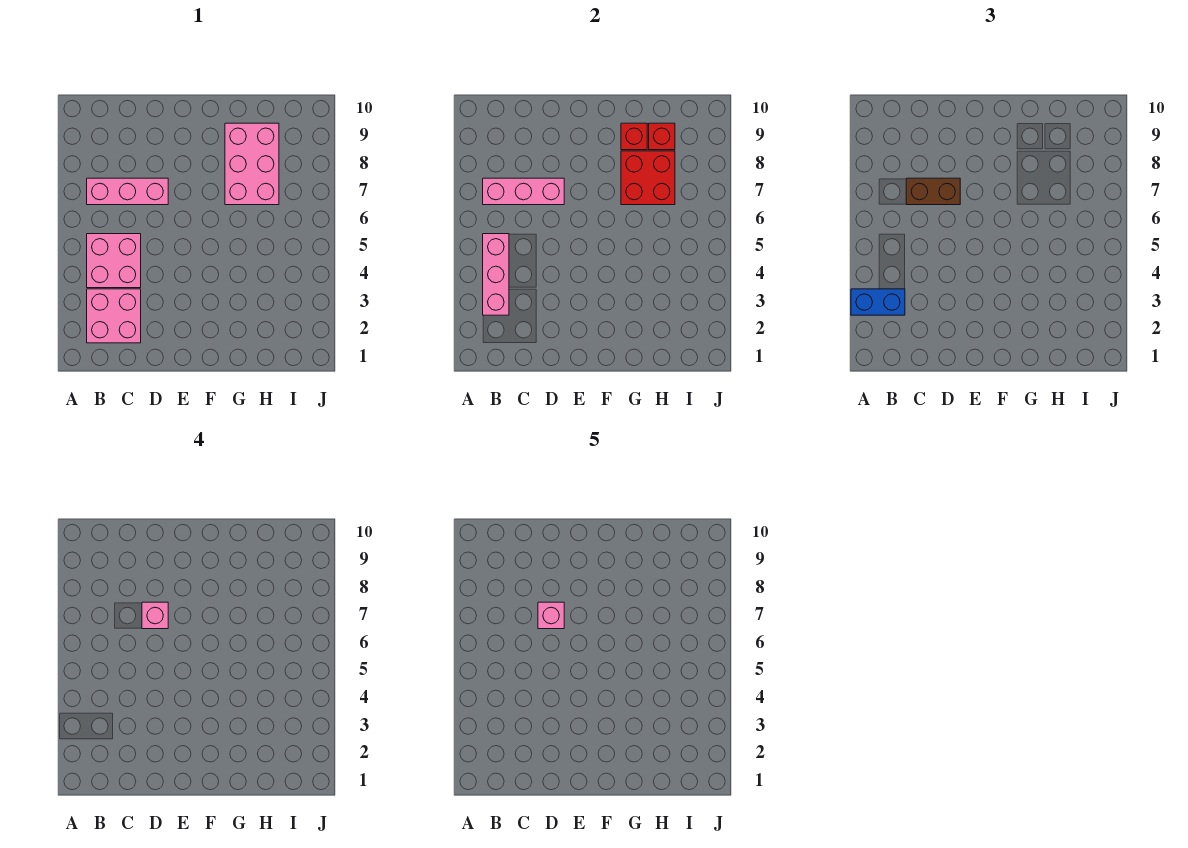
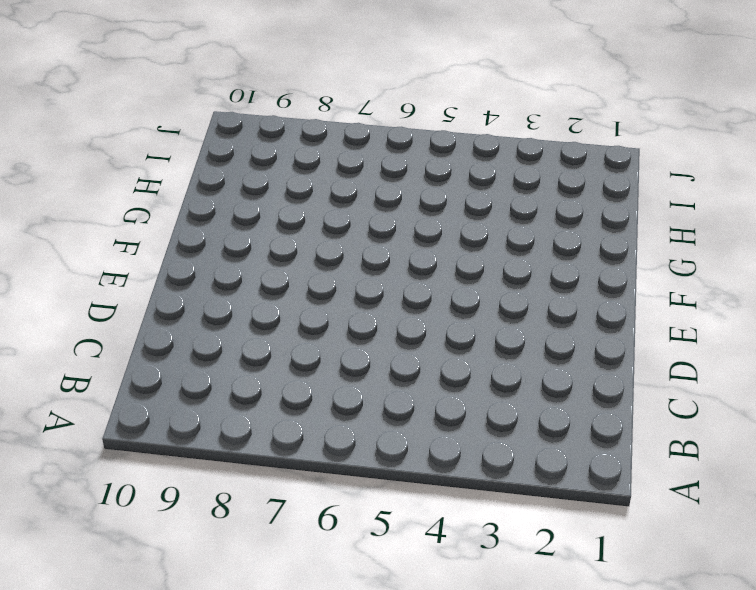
none -> pink brick B2:C3 level 1
none -> pink brick B4:C5 level 1
none -> pink brick B7:D7 level 1

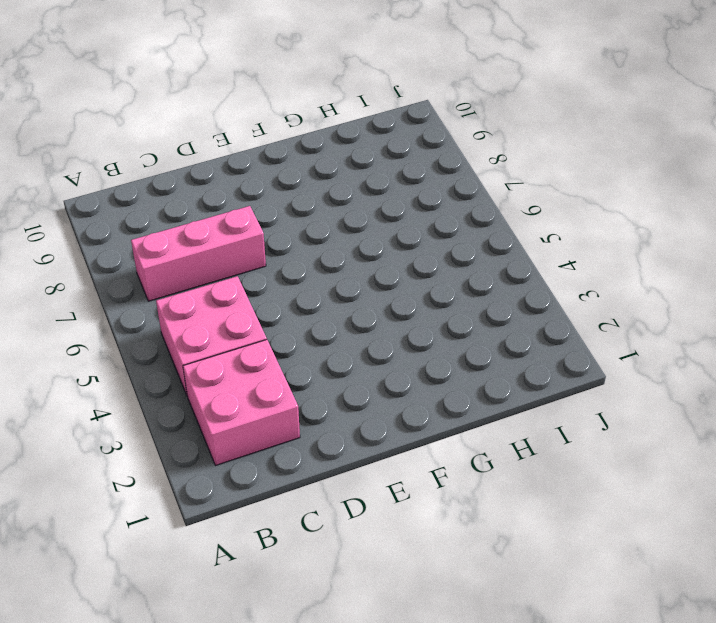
none -> pink brick G7:H9 level 1
none -> pink brick B3:B5 level 2
none -> pink brick B7:D7 level 2

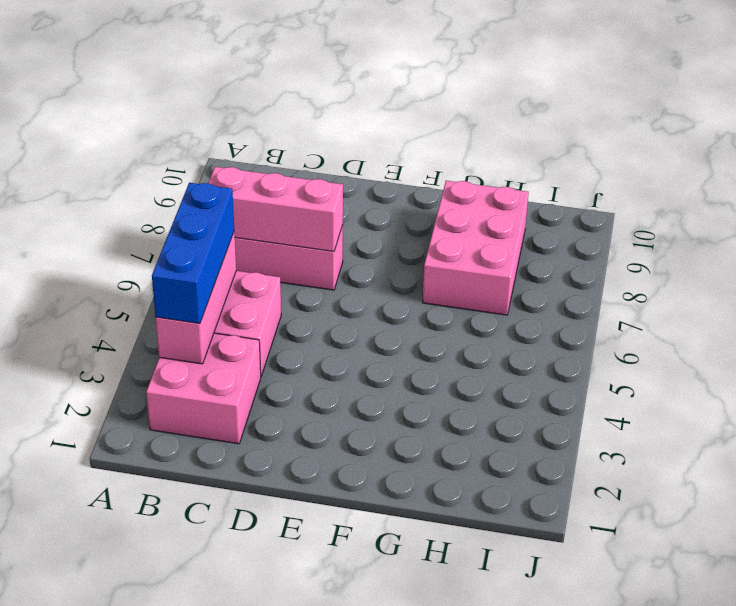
blue brick B3:B5 level 3 -> blue brick A3:B3 level 3
none -> red brick G7:H8 level 2
none -> red brick G9 level 2
none -> red brick H9 level 2

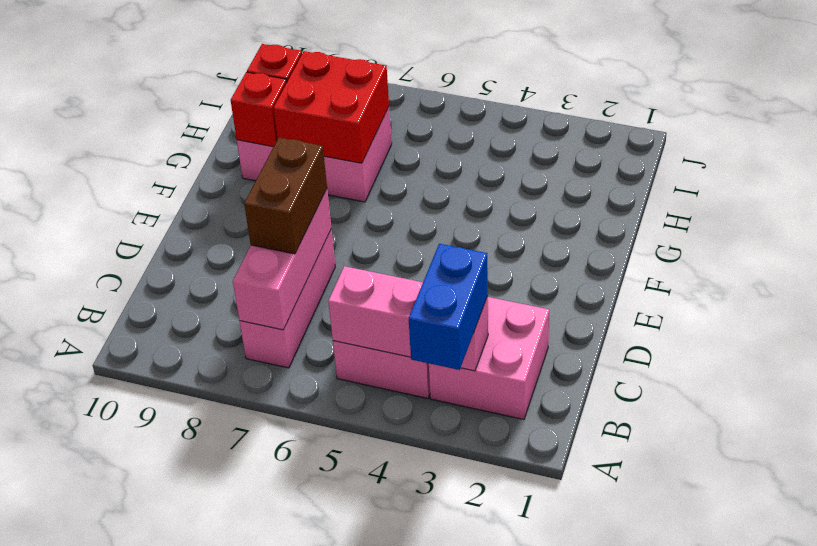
none -> pink brick D7 level 4
none -> pink brick D7 level 5

